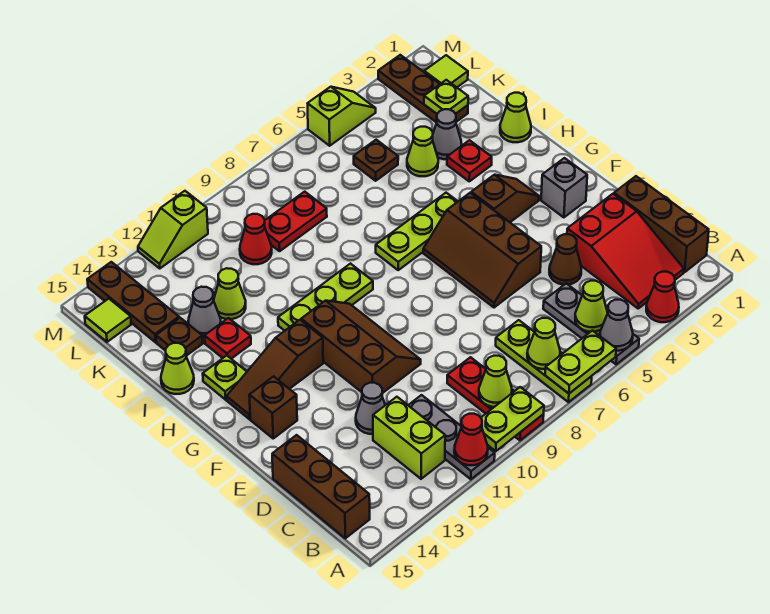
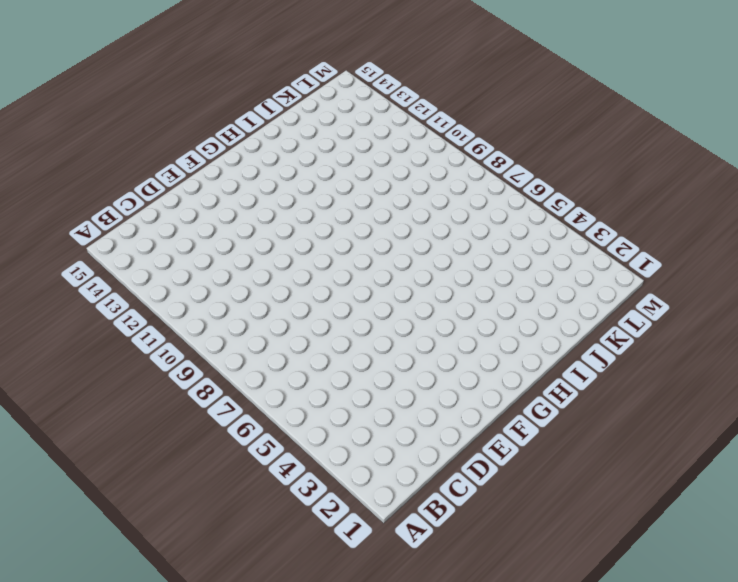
none -> red cone A3 level 1
none -> grey plate A5:C5 level 1
none -> lime plate A7:C7 level 1
none -> red plate A9:C9 level 1

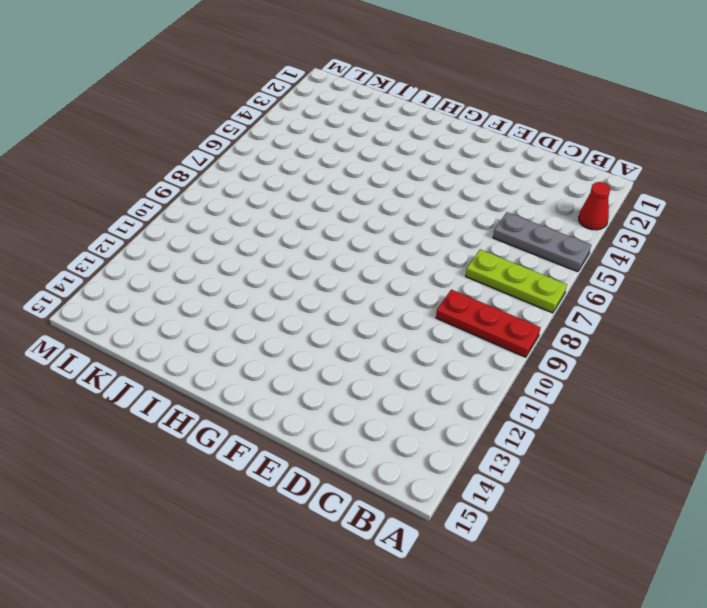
none -> grey plate A11:C11 level 1
none -> brown brick B1:D1 level 1
none -> red slope B2:D3 level 1 top D
none -> lime brick B12:C12 level 1

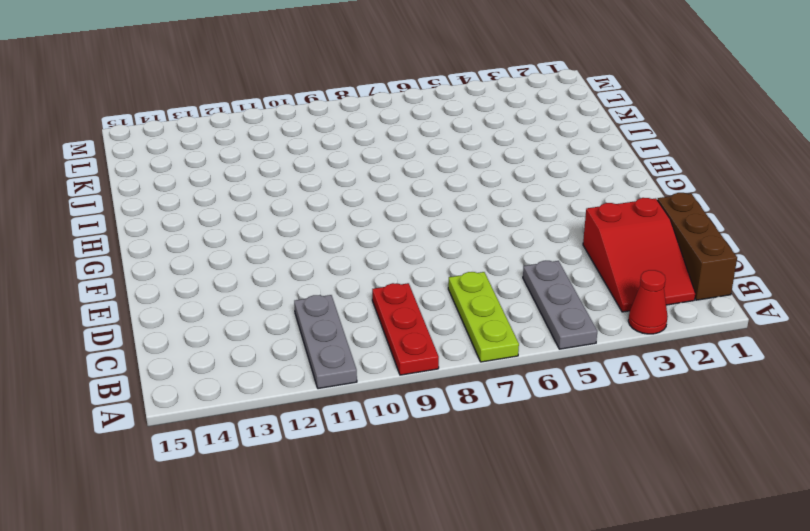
none -> lime brick B12:C12 level 1
none -> brown brick B15:D15 level 1
none -> brown cone D4 level 1
none -> grey cone D12 level 1

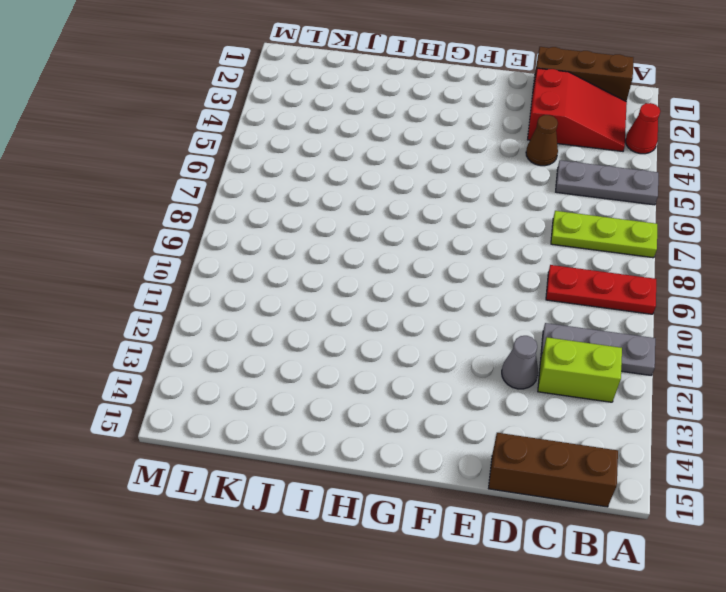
none -> brown slope E5:G6 level 1 top 5
none -> brown slope E10:G11 level 1 top 11
none -> grey brick F2 level 1
none -> brown brick F14 level 1

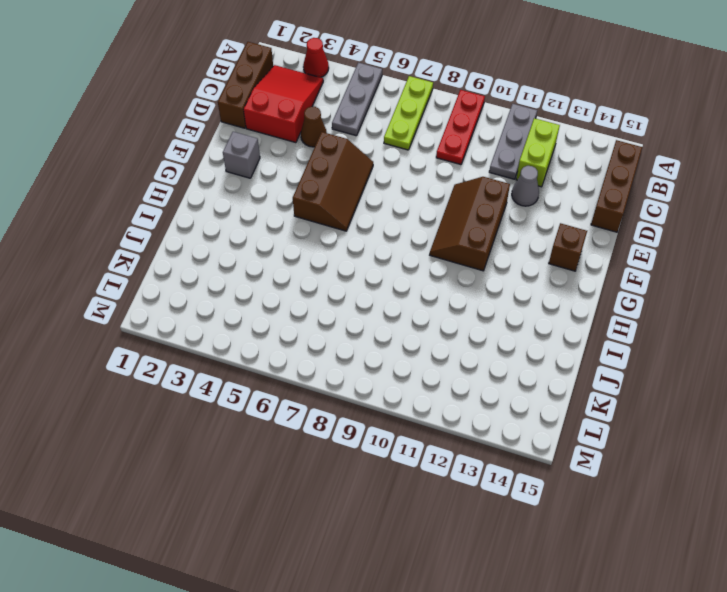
none -> brown slope G3:G4 level 1 top 4
none -> brown slope G12:G14 level 1 top 12
none -> lime plate H5:H7 level 1
none -> lime plate H9:H11 level 1

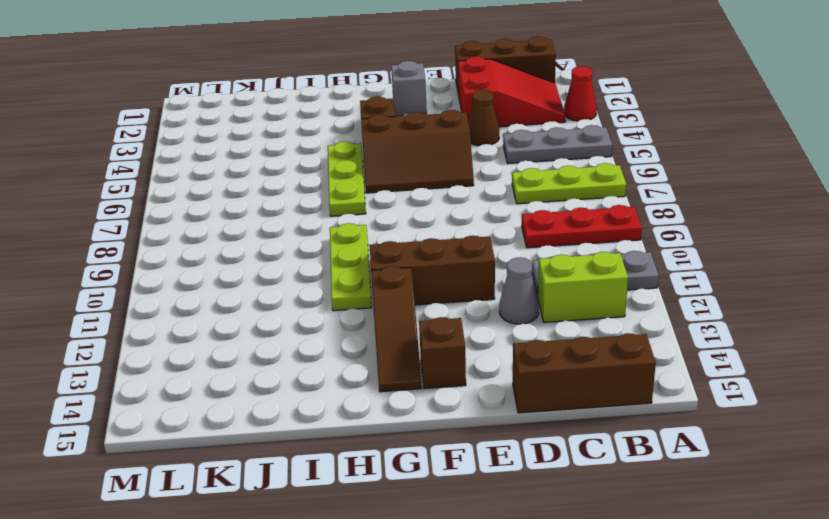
none -> lime plate H14 level 1
none -> lime cone I1 level 1
none -> red plate I3 level 1
none -> red plate I13 level 1

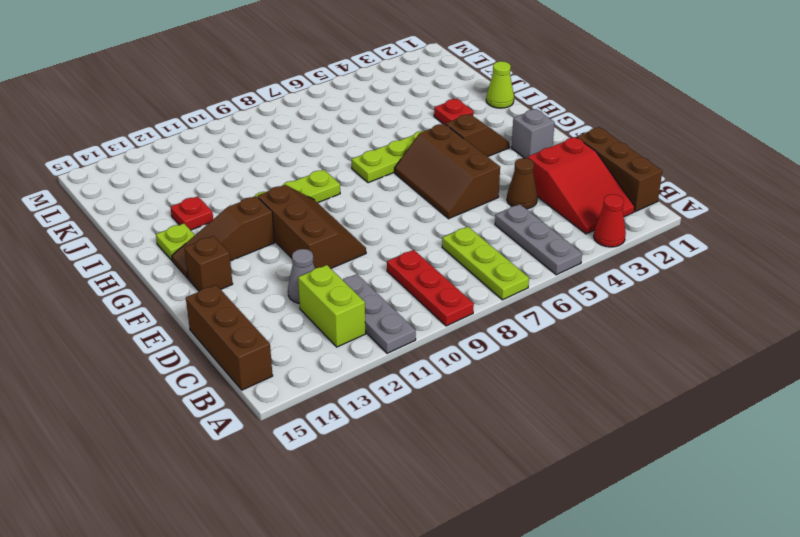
none -> lime cone I15 level 1
none -> grey cone J3 level 1
none -> lime cone J4 level 1
none -> lime cone J12 level 1

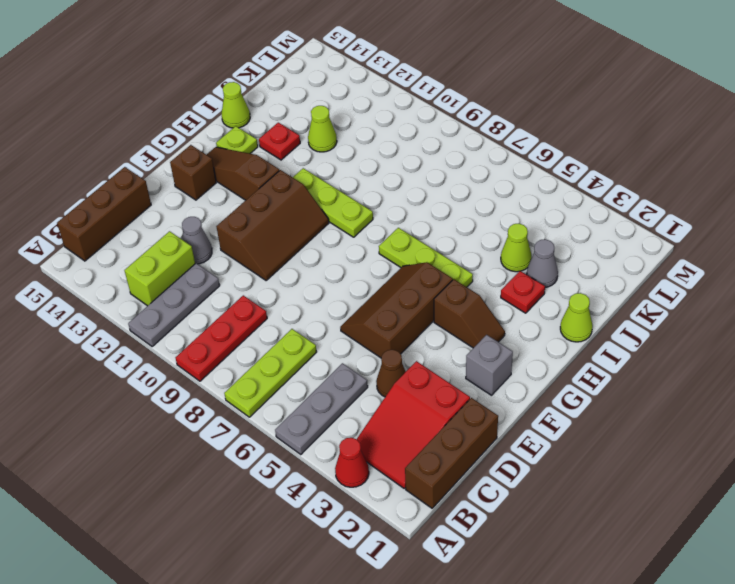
none -> grey cone J13 level 1
none -> brown plate J14 level 1
none -> brown plate K2:M2 level 1
none -> brown plate K5 level 1

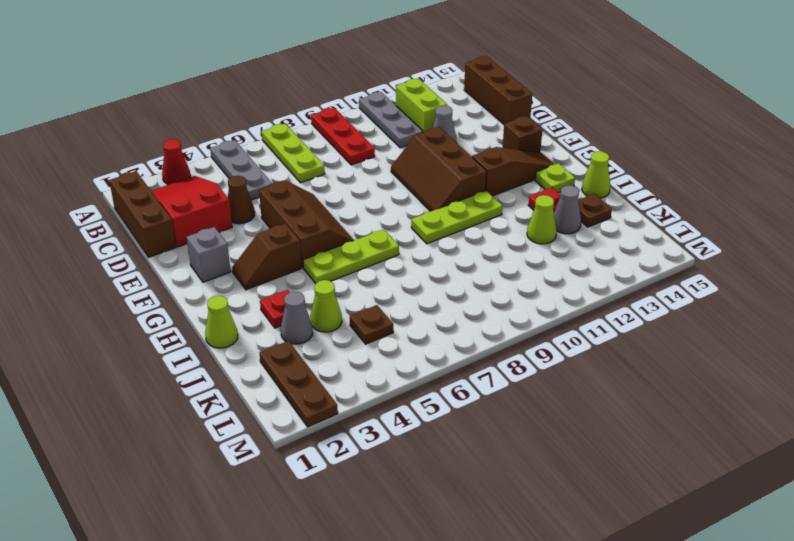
none -> red plate K8:K9 level 1
none -> red cone K10 level 1
none -> brown plate K14:M14 level 1
none -> lime tile L1 level 1

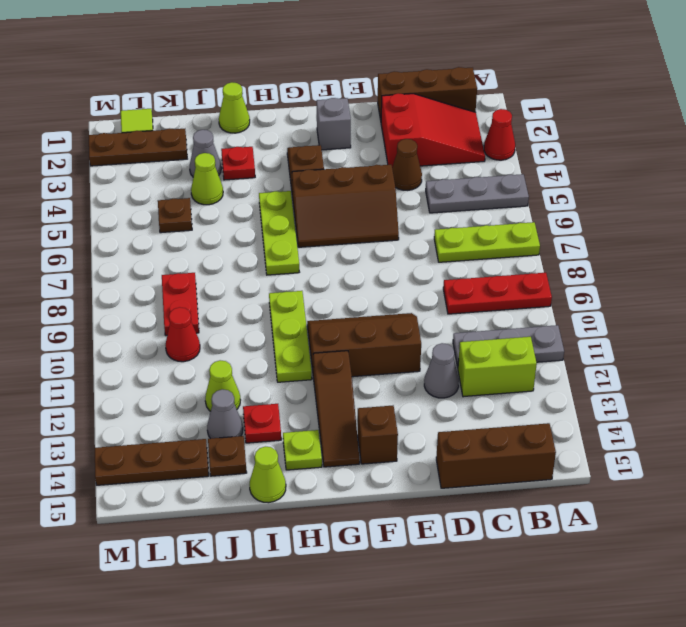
none -> lime tile L15 level 1
none -> lime slope M4:M5 level 1 top 5
none -> lime slope M11:M12 level 1 top 11
none -> grey cone A5 level 2

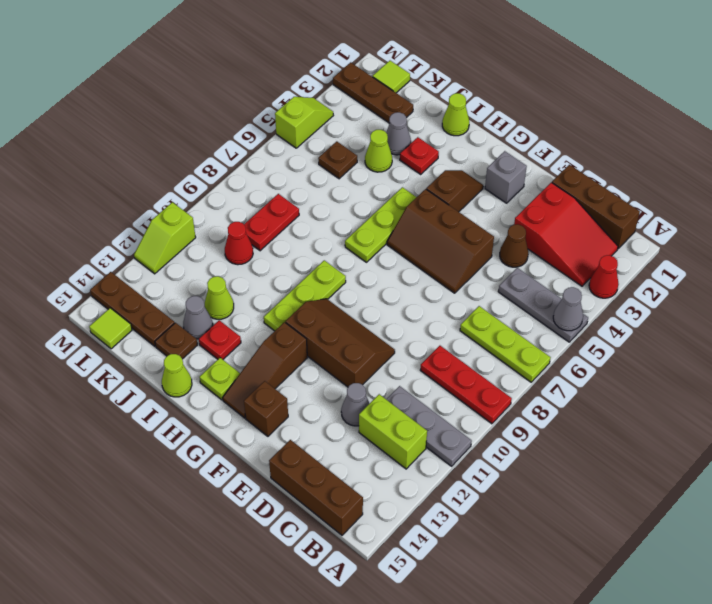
none -> lime plate A6:A7 level 2
none -> lime plate A9:A10 level 2
none -> red cone A11 level 2
none -> lime cone B5 level 2

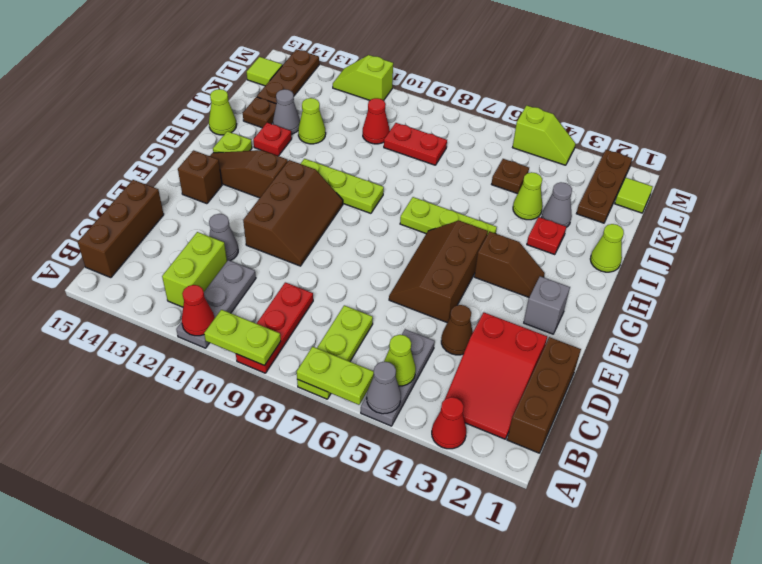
none -> lime cone B7 level 2
none -> lime cone B9 level 2
none -> lime plate K2 level 2

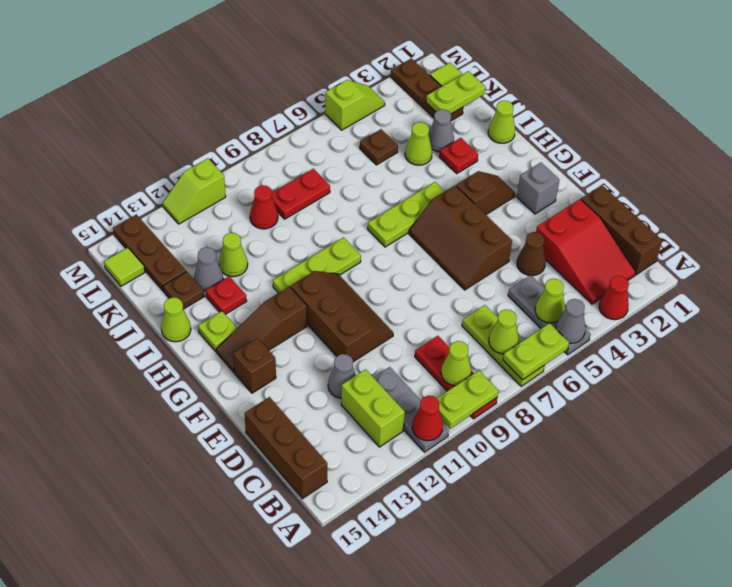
lime plate K1:K2 level 2 -> lime plate K2 level 2

